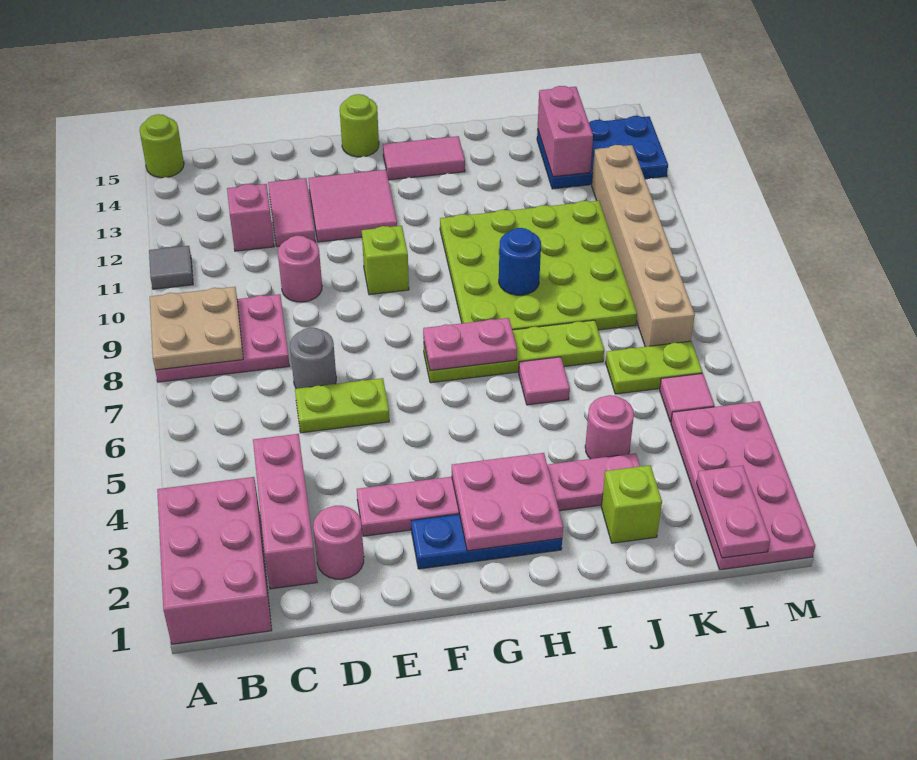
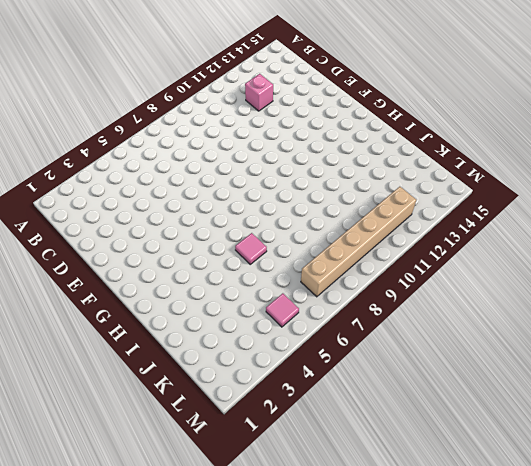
none -> pink brick A1:B3 level 1
none -> pink plate A8:C9 level 1
none -> grey tile A11 level 1
none -> lime round brick A15 level 1

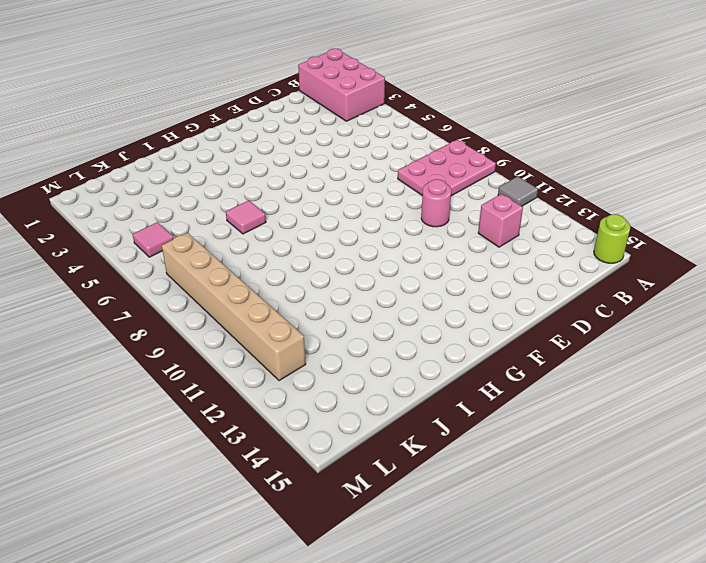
none -> pink brick C2:C4 level 1
none -> pink round brick D2 level 1
none -> lime plate D6:E6 level 1
none -> grey round brick D7 level 1

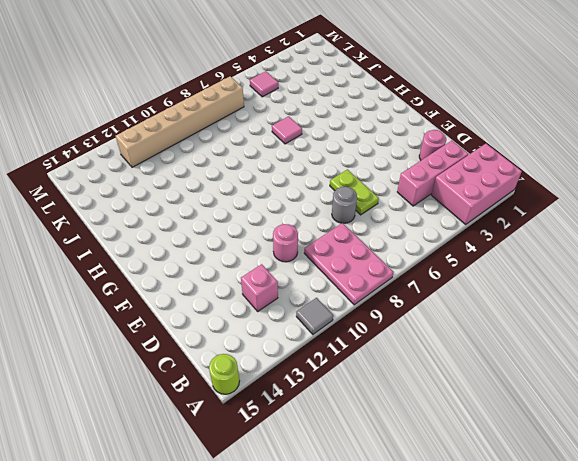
none -> pink tile D12:D13 level 1
none -> pink plate E3:J3 level 1
none -> pink tile E12:F13 level 1
none -> blue plate F2:H2 level 1

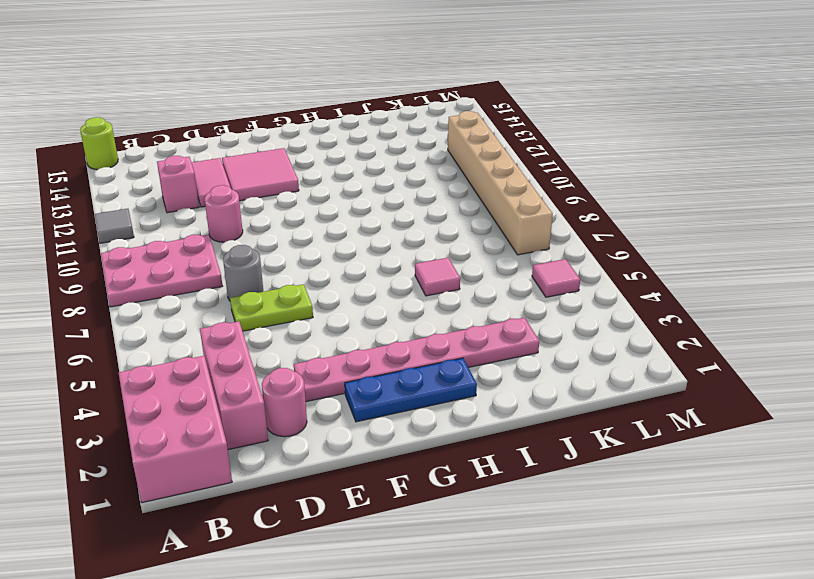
none -> lime brick F10 level 1
none -> lime round brick F15 level 1
none -> lime plate G7:J7 level 1
none -> pink tile G14:H14 level 1

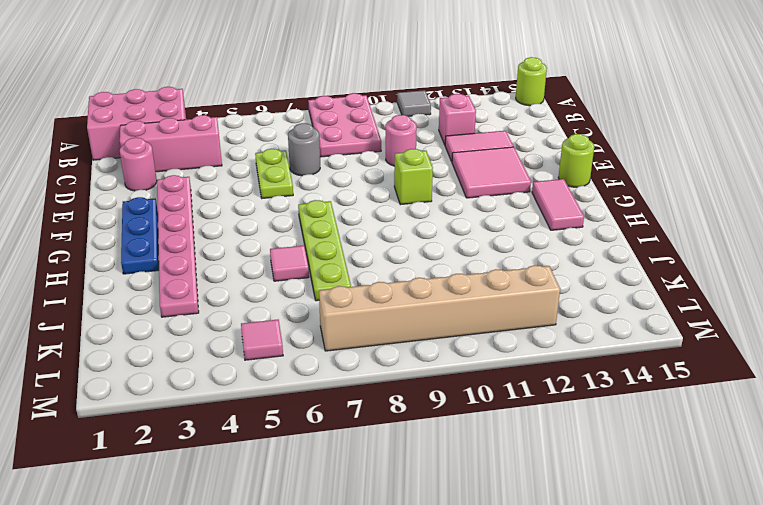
none -> lime plate H8:K11 level 1
none -> lime brick J2 level 1
none -> pink round brick J4 level 1
none -> lime plate K6:L6 level 1

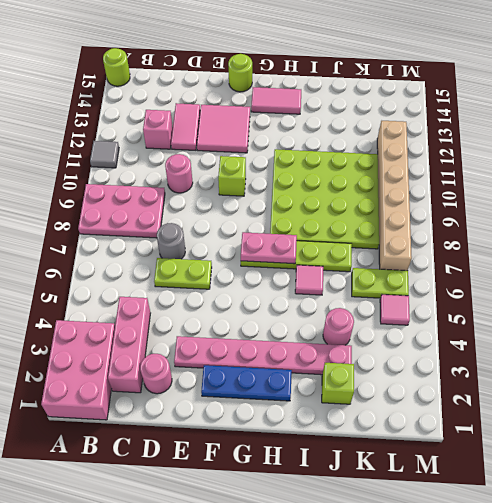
none -> blue plate K13:M14 level 1
none -> pink plate L1:M4 level 1
none -> tan plate A8:B9 level 2
none -> pink plate G2:H3 level 2

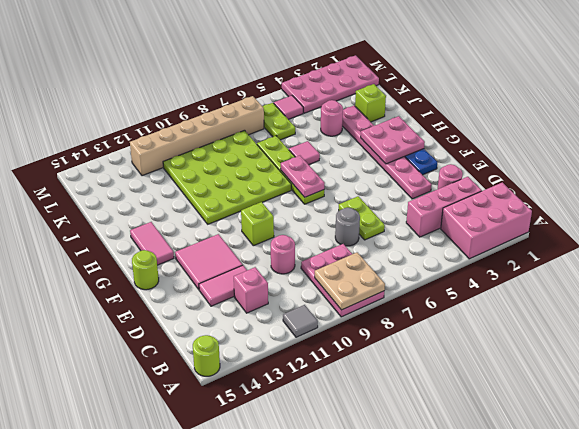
none -> blue plate K13:M14 level 1
none -> blue round brick I9 level 2
none -> pink brick K13:K14 level 2
none -> pink plate L1:L2 level 2

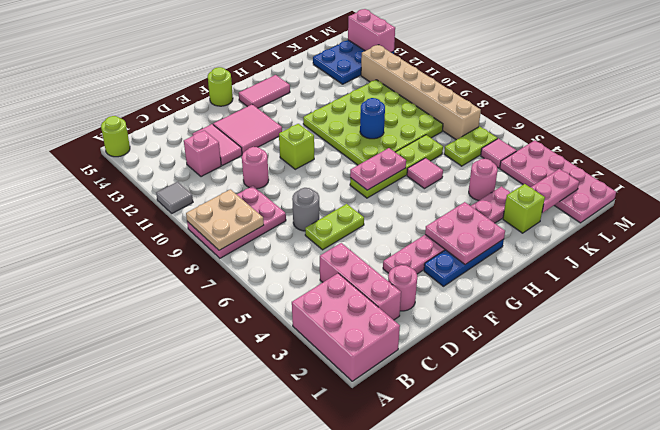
pink plate K2:L2 level 2 -> pink plate L1:L2 level 2
pink brick M13:M14 level 2 -> pink brick K13:K14 level 2

